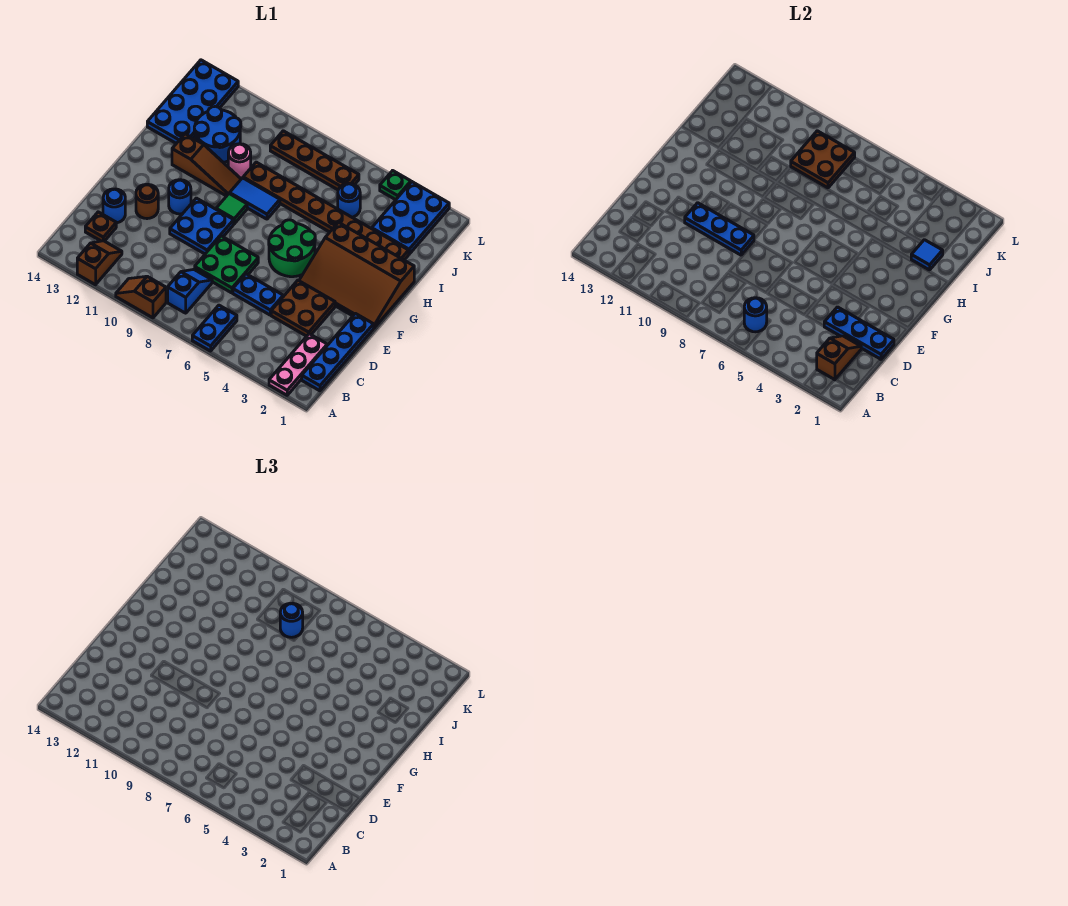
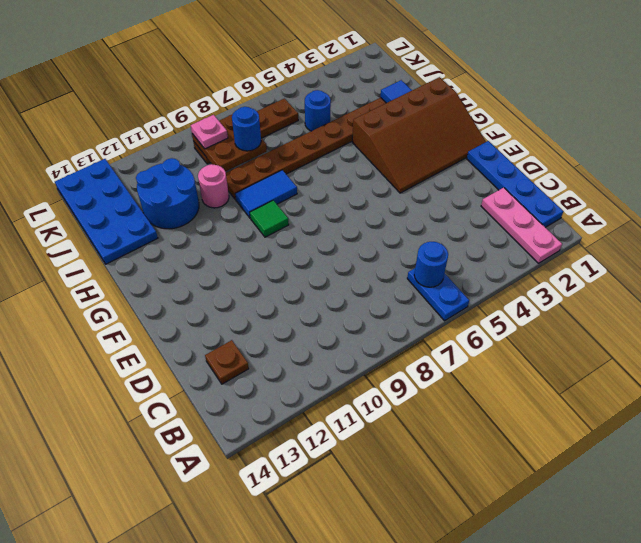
pink plate K9 level 3 -> none
none -> brown slope A9:A10 level 1 top 9
none -> brown slope A12:B12 level 1 top A
none -> blue slope B8:C8 level 1 top B
none -> brown plate D3:E4 level 1

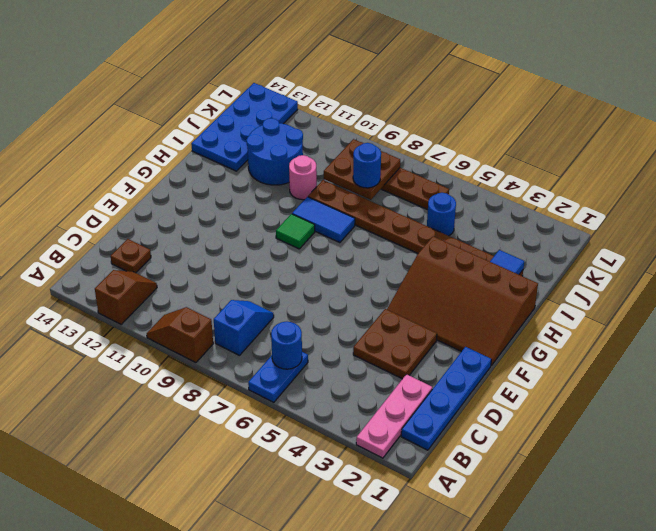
none -> blue plate D5:D6 level 1
none -> green plate D7:E8 level 1
none -> blue round brick D13 level 1
none -> blue plate E9:F10 level 1

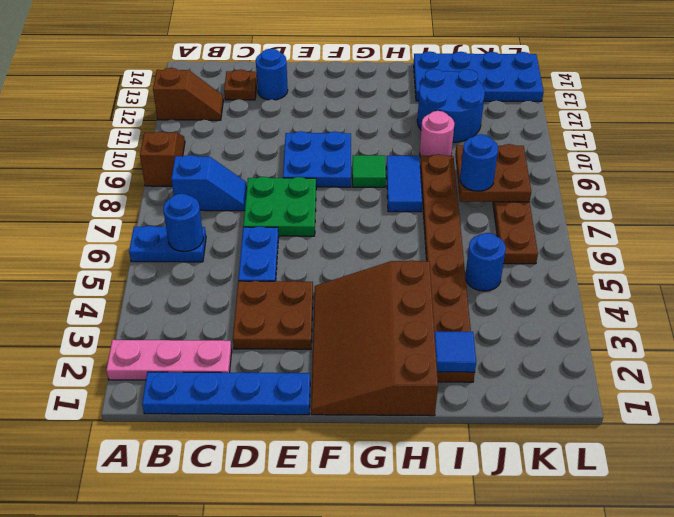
none -> brown round brick E12 level 1
none -> green round brick F5:G6 level 1
none -> blue round brick F11 level 1
none -> brown slope H10:H12 level 1 top 12

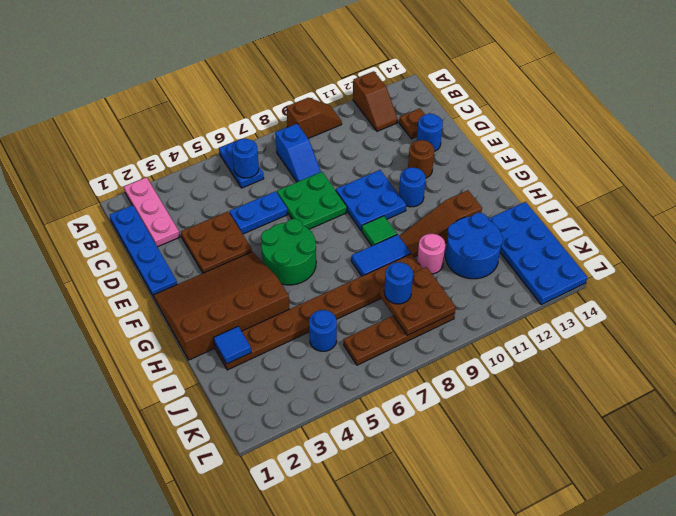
none -> blue plate J2:L3 level 1
none -> green plate L4 level 1
none -> brown slope B2:C2 level 2 top B
none -> blue plate D1:D3 level 2

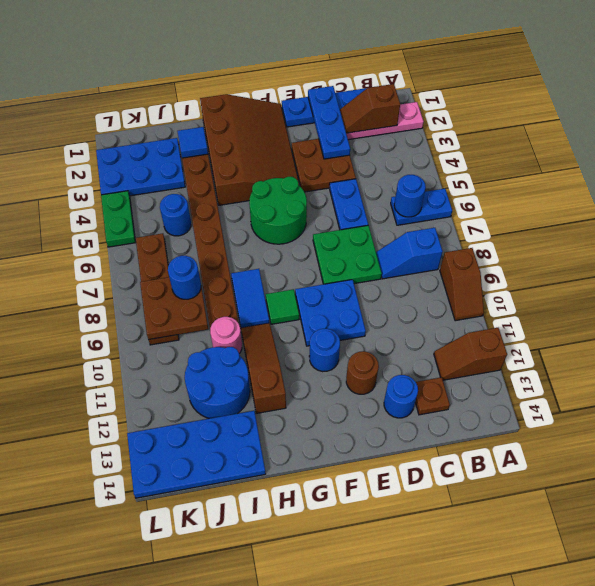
green plate L4:L5 level 1 -> green plate L4 level 1
none -> blue plate E9:E11 level 2

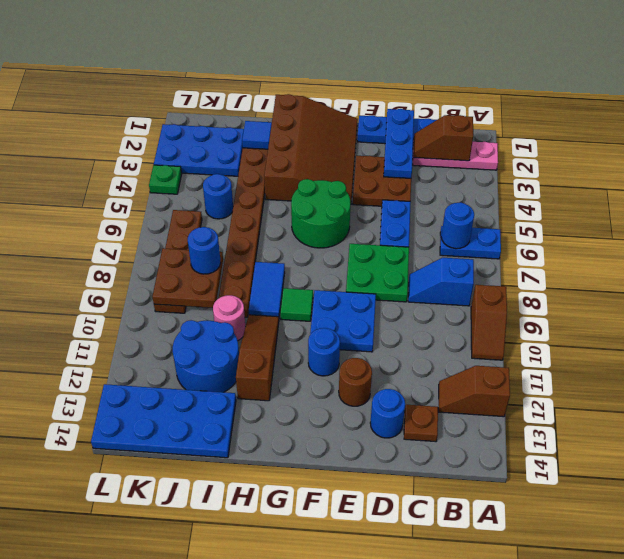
none -> blue plate E9:E11 level 2

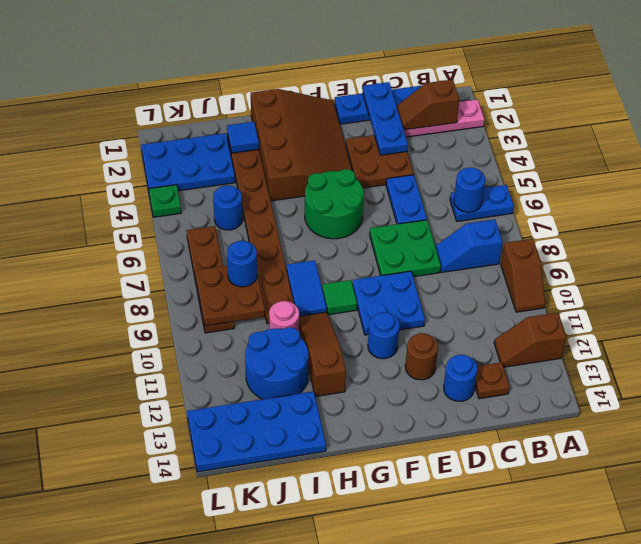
none -> blue plate E9:E11 level 2

